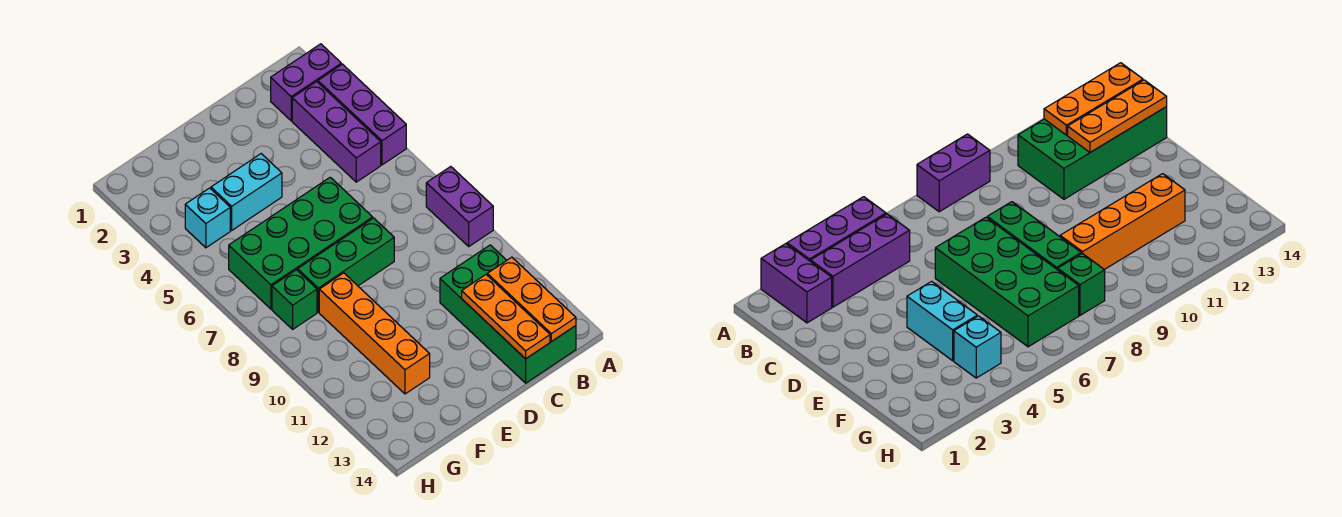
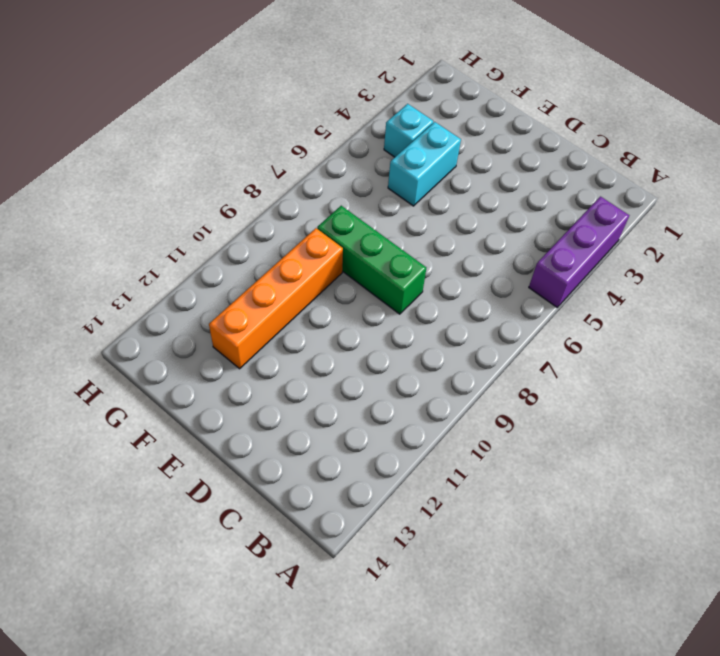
cyan brick F4:F5 level 1 -> cyan brick E4:F4 level 1
none -> purple brick A2:B2 level 1
none -> purple brick A8:A9 level 1
none -> purple brick B3:B5 level 1

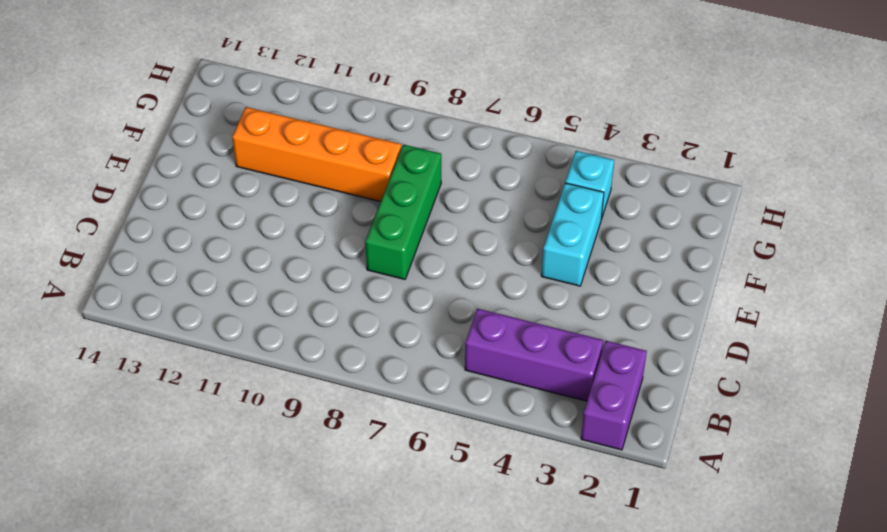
none -> purple brick A3:A5 level 1
none -> purple brick A8:A9 level 1
none -> green brick B11:C14 level 1

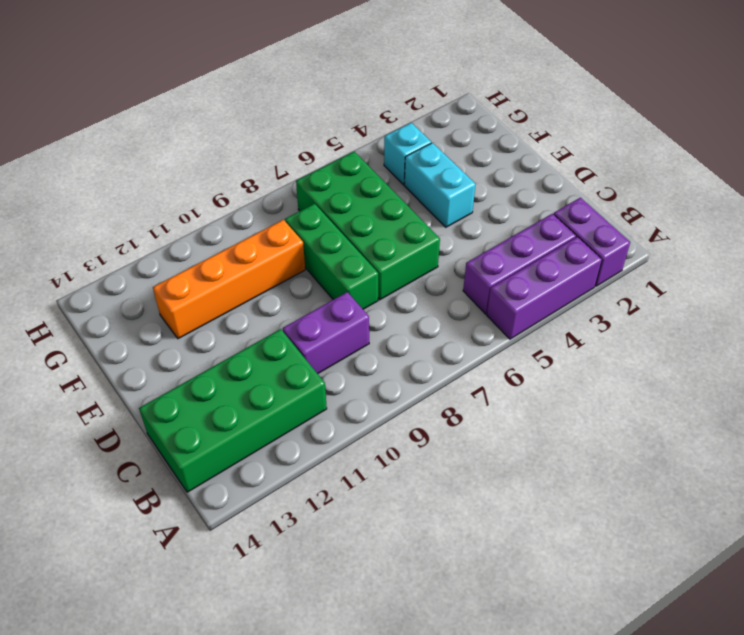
purple brick C9:C10 level 1 -> purple brick A8:A9 level 1
none -> green brick G8 level 1
none -> orange plate B12:B14 level 2
none -> orange plate C12:C14 level 2

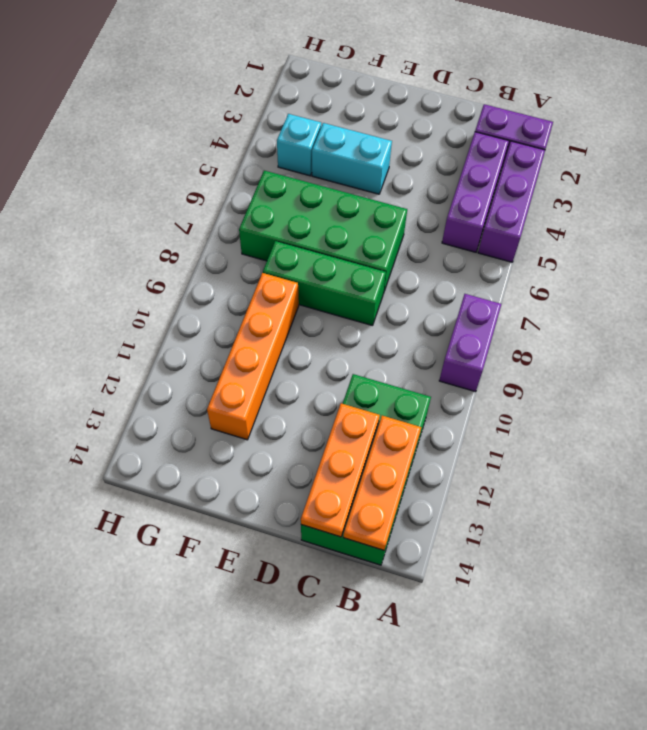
none -> green brick G8 level 1

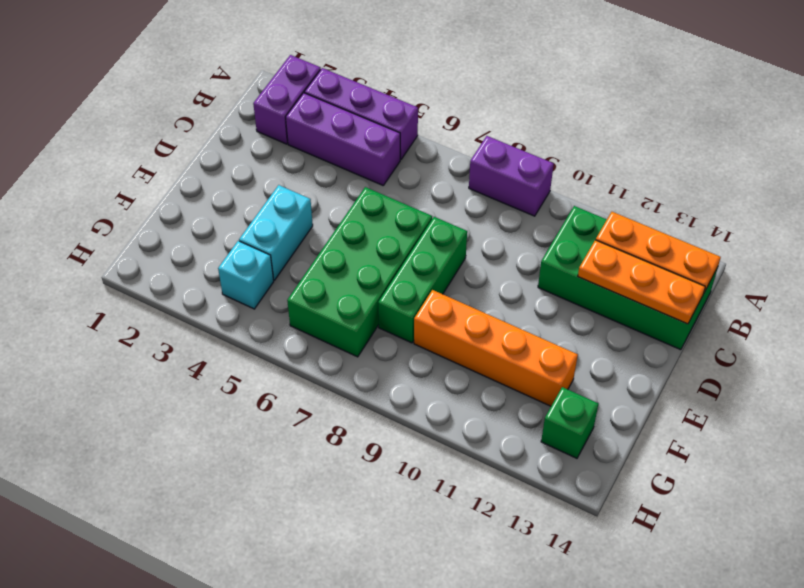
green brick G13 level 1 -> green brick G8 level 1

